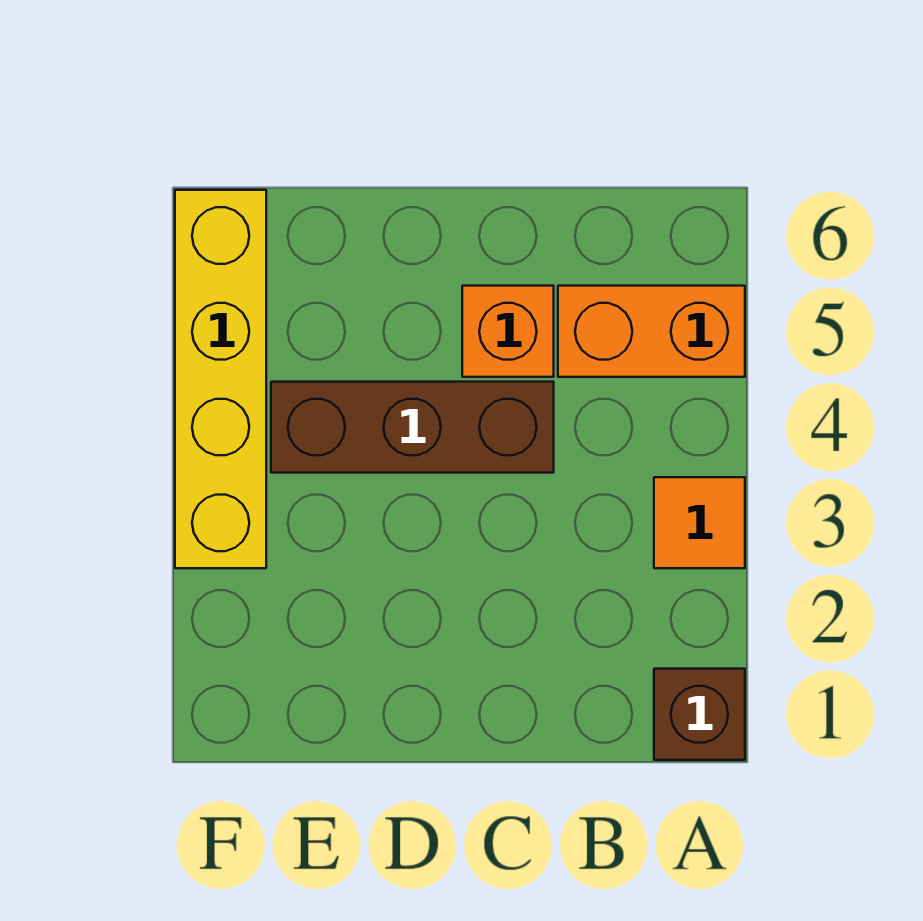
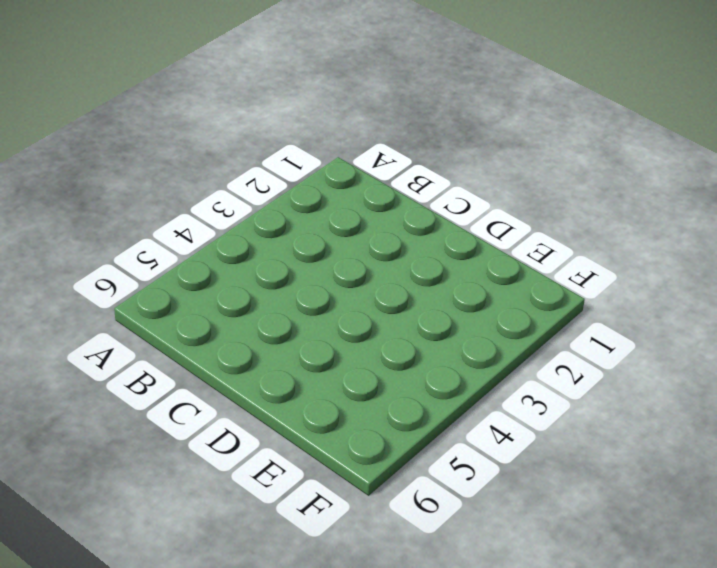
none -> brown brick A1 level 1
none -> orange tile A3 level 1

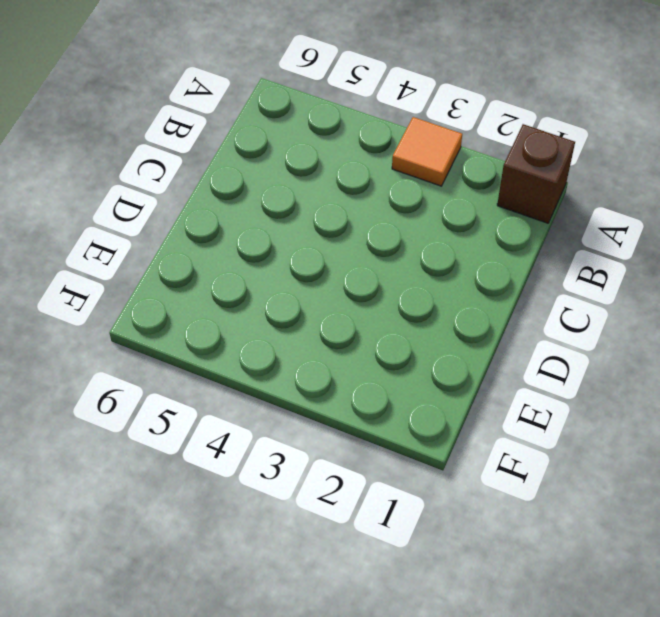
none -> orange brick A5:B5 level 1
none -> brown brick C4:E4 level 1

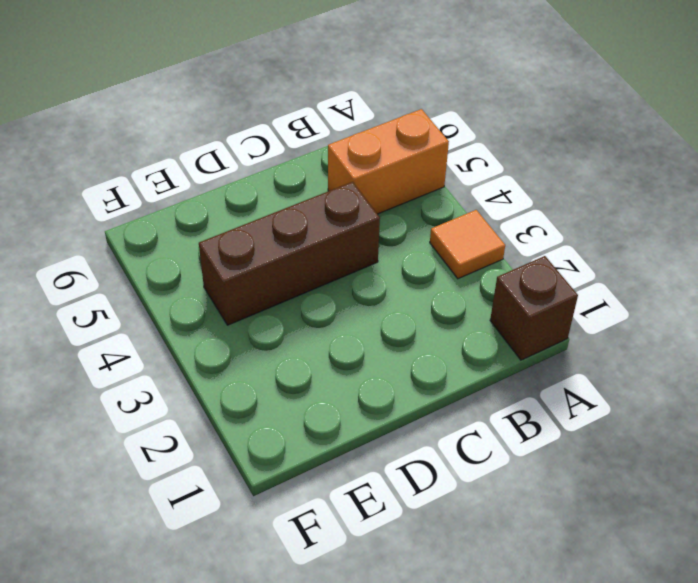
none -> orange brick C5 level 1
none -> yellow brick F3:F6 level 1

